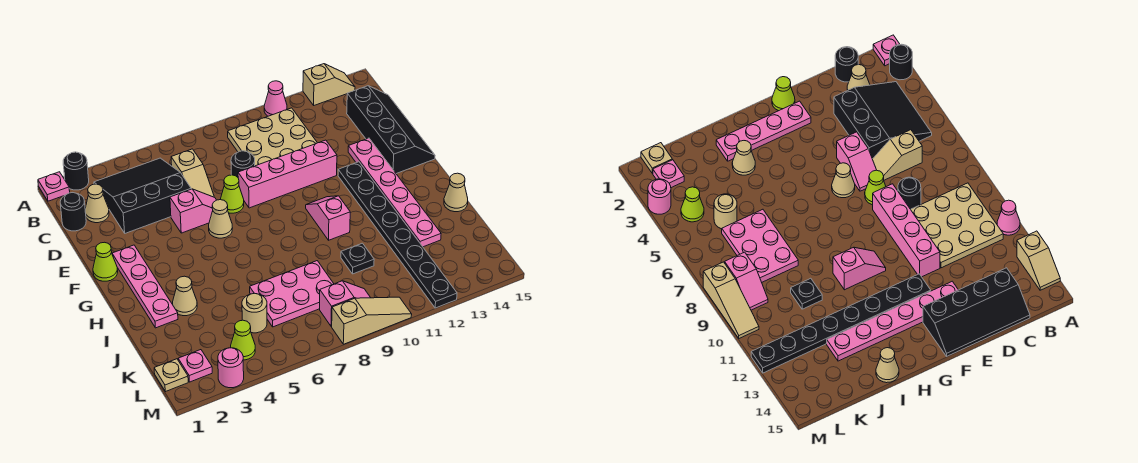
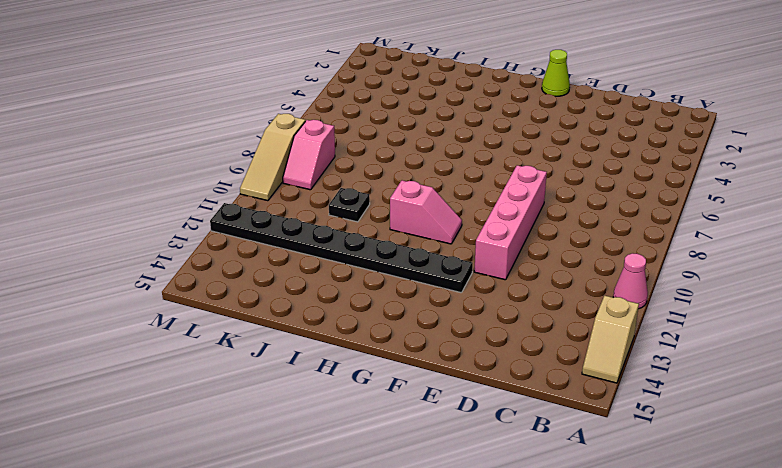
none -> pink plate A1 level 1
none -> black round brick A2 level 1
none -> black slope B3:D5 level 1 top D
none -> tan plate B9:D11 level 1

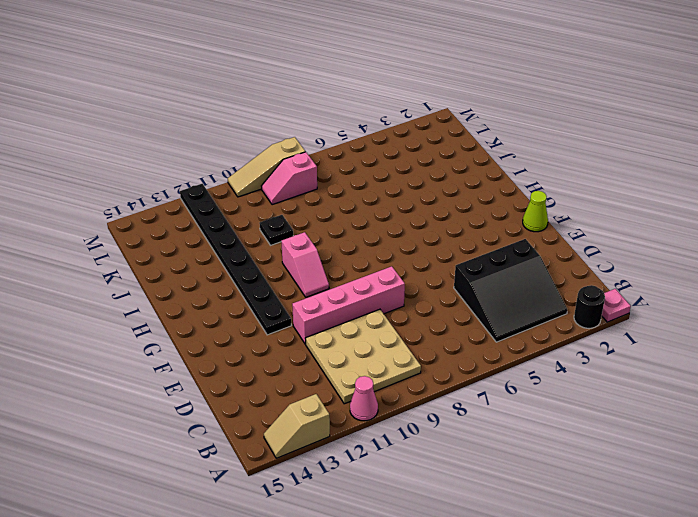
none -> black round brick C1 level 1
none -> tan cone C2 level 1
none -> tan slope C6:D6 level 1 top C
none -> black slope C14:F15 level 1 top 14

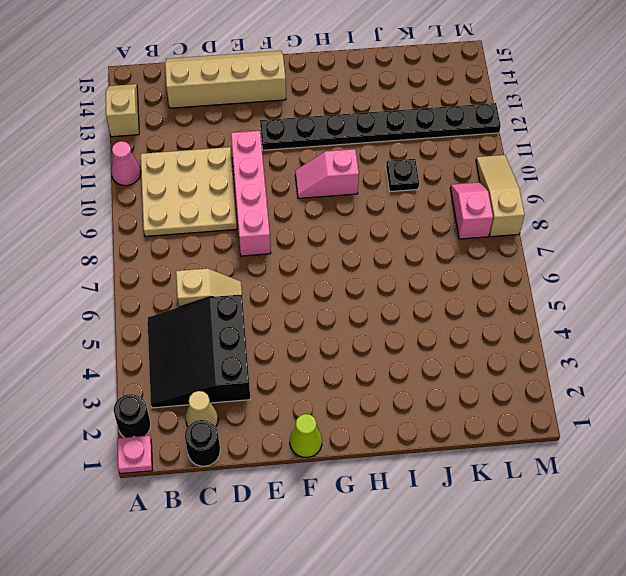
tan slope C14:F15 level 1 top 14 -> black slope C14:F15 level 1 top 14
none -> black round brick D8 level 1
none -> pink slope E5:E6 level 1 top 5
none -> lime cone E7 level 1
none -> pink plate E13:J13 level 1

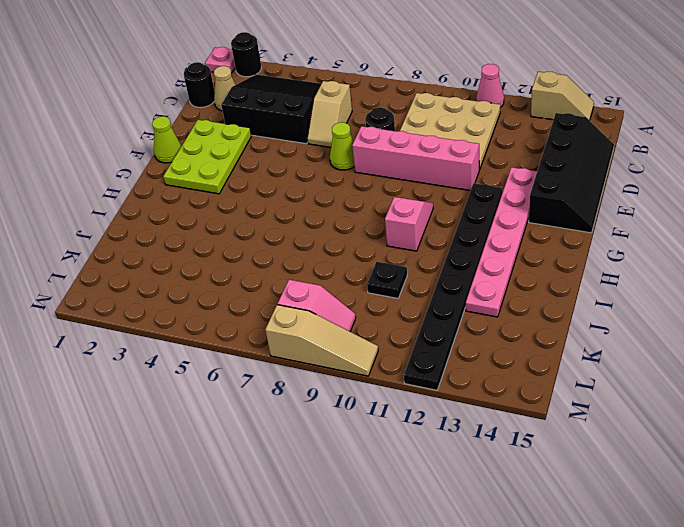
lime plate E2:G3 level 1 -> pink plate F2:I2 level 1
none -> pink slope E5:E6 level 1 top 5
none -> tan cone F6 level 1
none -> tan cone I3 level 1
none -> tan cone I15 level 1

